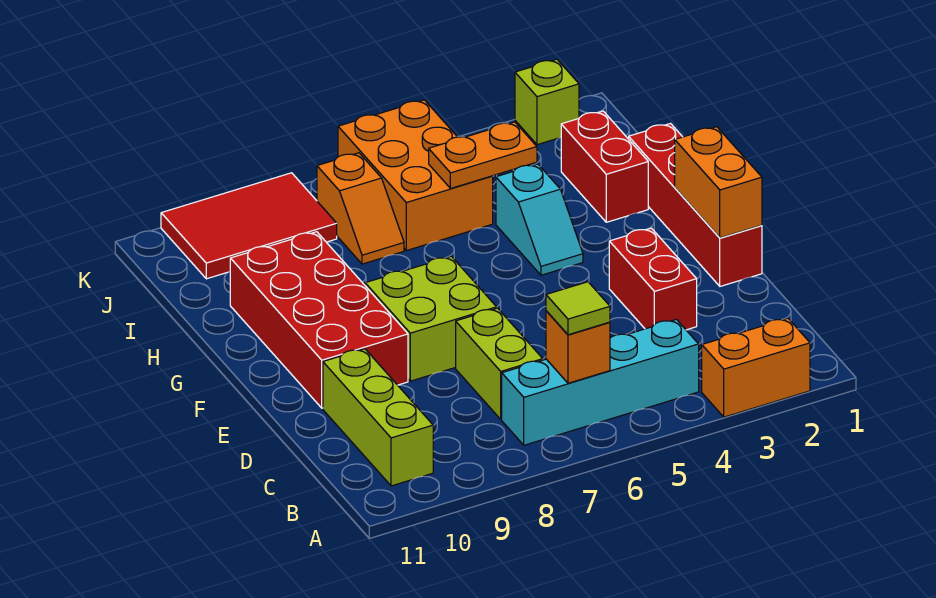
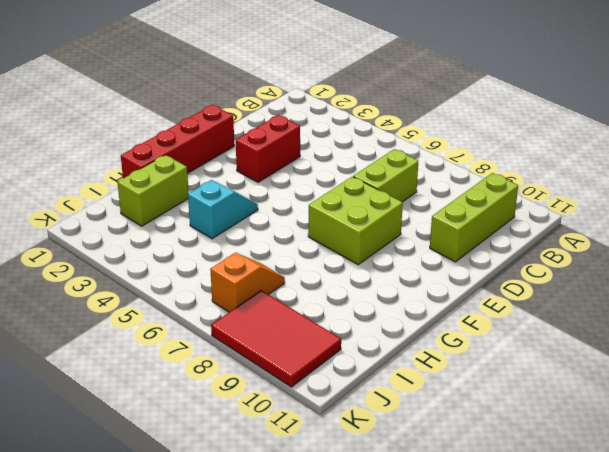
lime brick H2:I2 level 1 -> red brick H2:I2 level 1
none -> orange brick A2:A3 level 1
none -> cyan brick B4:B7 level 1
none -> red brick E9:H10 level 1

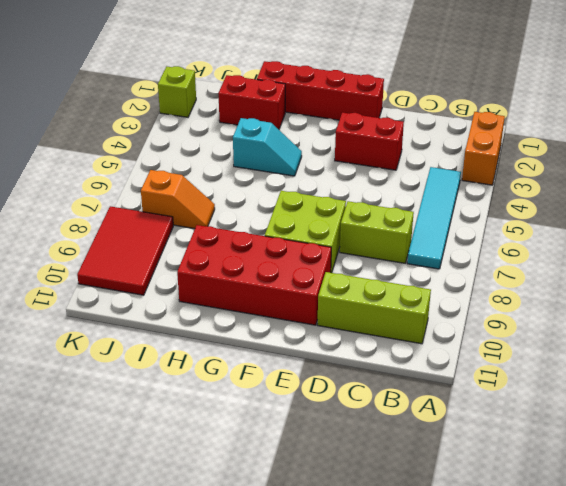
cyan tile B4:B7 level 1 -> cyan brick B4:B7 level 1
none -> orange brick I5:K6 level 1
none -> orange brick B6 level 2
none -> orange brick E1:F1 level 2

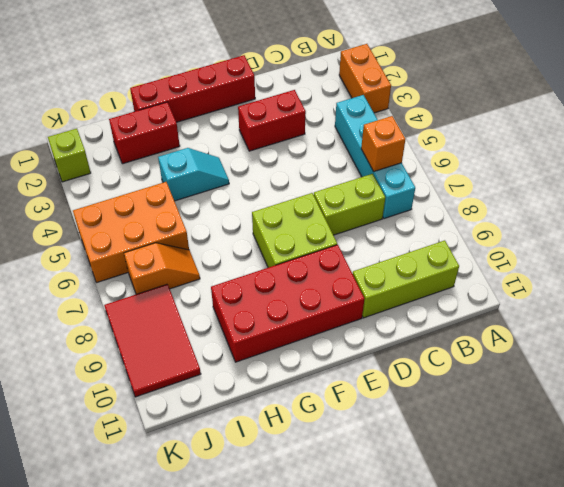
none -> orange brick E1:F1 level 2
none -> orange plate I4:I5 level 2
none -> lime tile B6 level 3

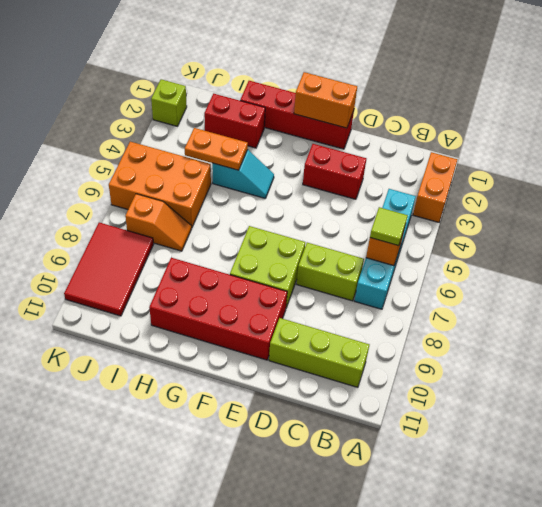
orange plate H4:I4 level 2 -> orange plate I4:I5 level 2

